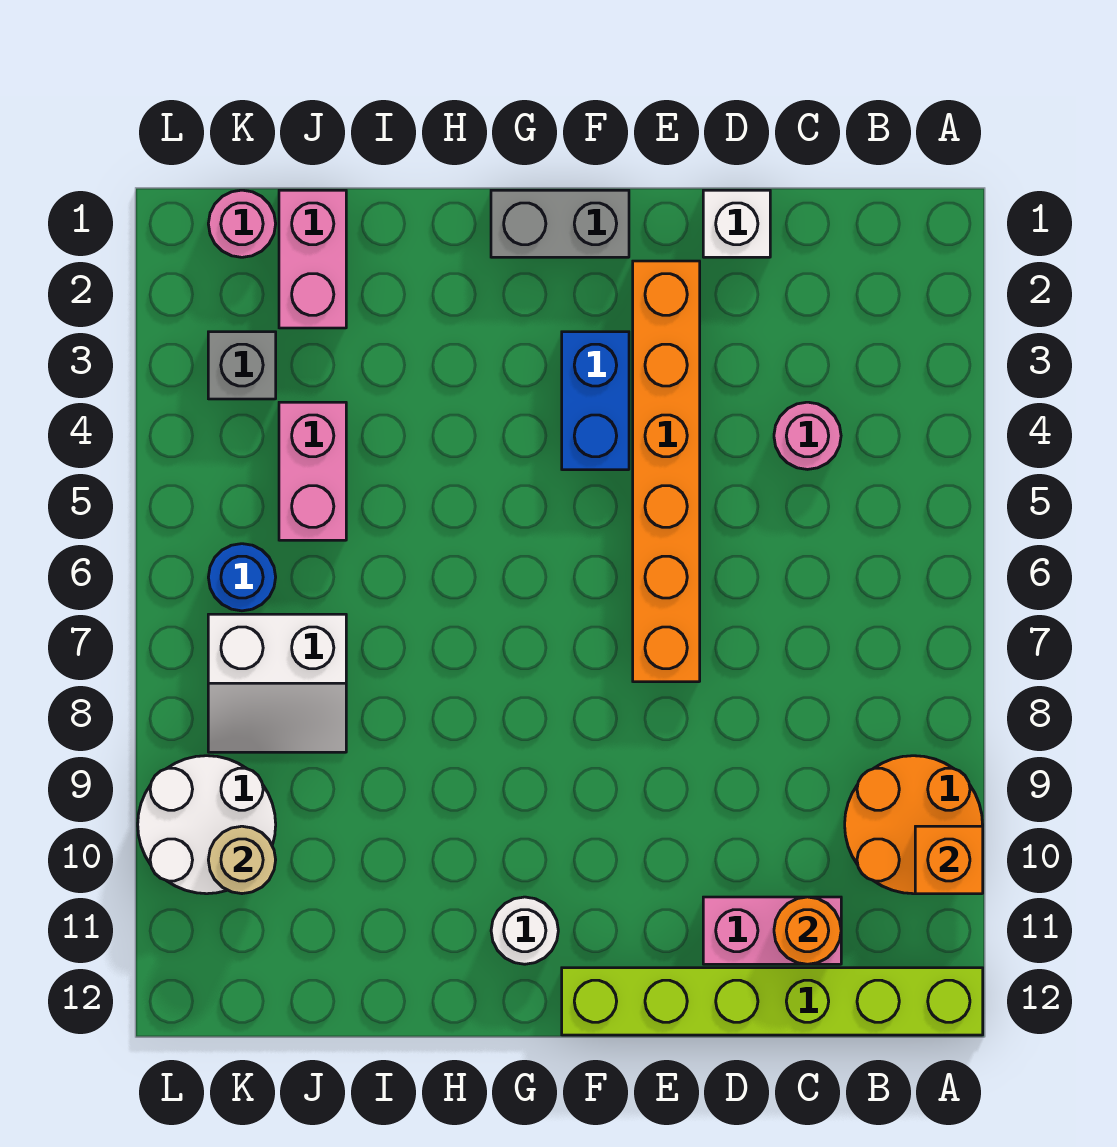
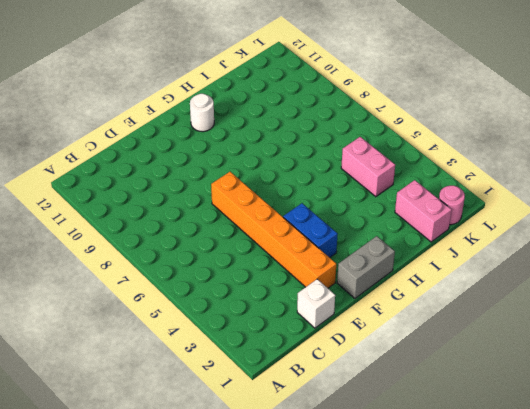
none -> orange round brick A9:B10 level 1
none -> lime brick A12:F12 level 1
none -> pink round brick C4 level 1

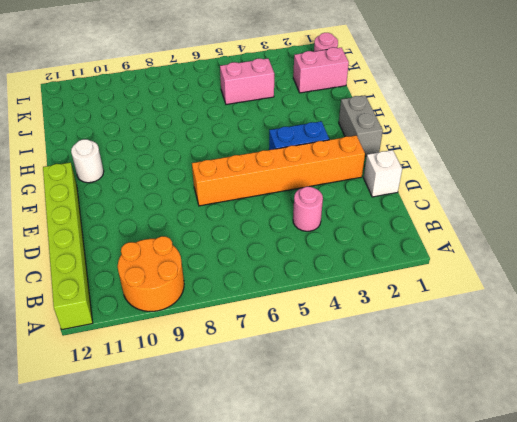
none -> pink brick C11:D11 level 1
none -> white slope J7:K8 level 1 top 7
none -> grey brick K3 level 1

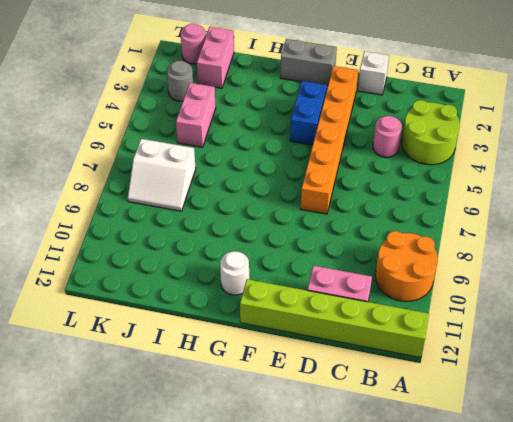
lime round brick A3:B4 level 1 -> none
grey round brick K3 level 1 -> grey brick K3 level 1
none -> blue round brick K6 level 1
none -> white round brick K9:L10 level 1
none -> orange brick A10 level 2

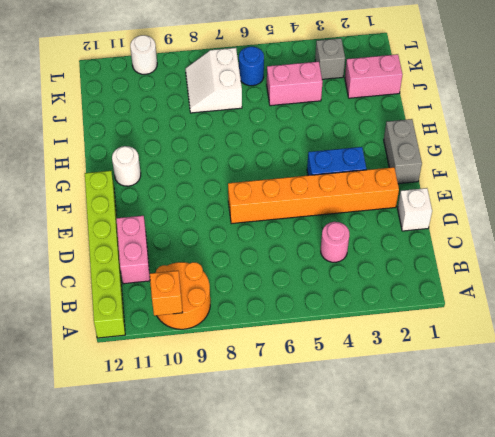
white round brick L10 level 1 -> white round brick K9:L10 level 1
none -> pink round brick K1 level 1
none -> orange round brick C11 level 2
none -> tan round brick K10 level 2

